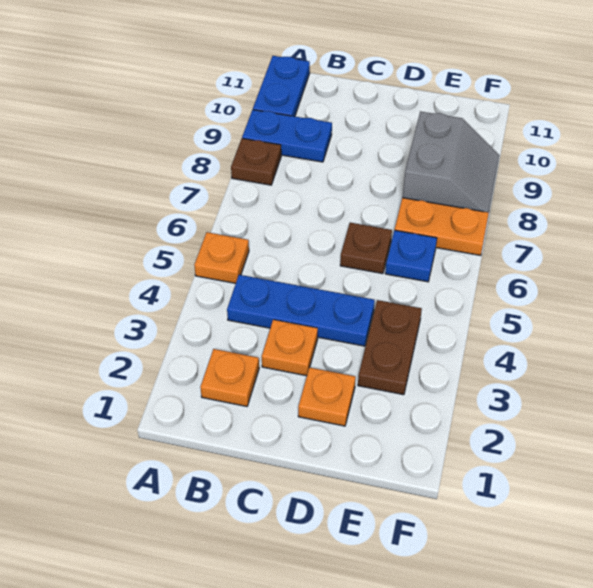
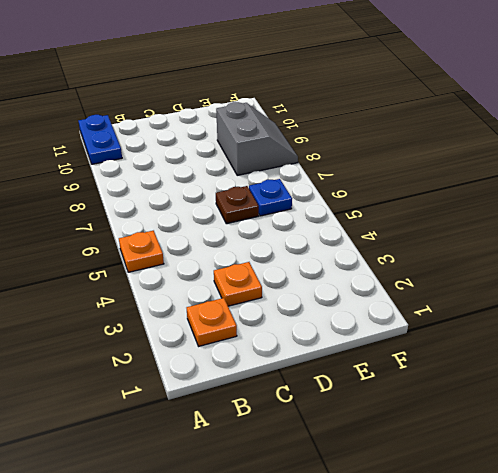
none -> brown plate A8 level 1
none -> blue plate A9:B9 level 1
none -> blue plate B4:D4 level 1

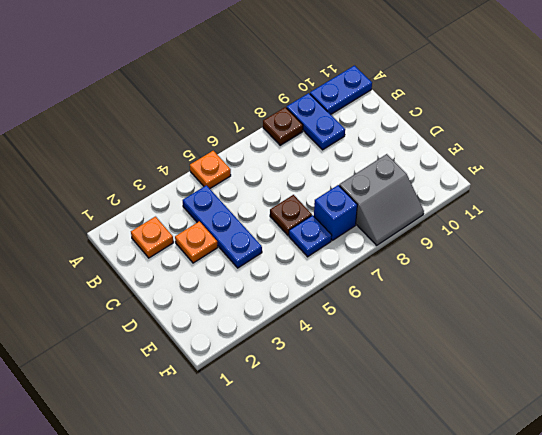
blue brick E7 level 1 -> orange plate E7:F7 level 1
none -> orange plate D2 level 1
none -> brown plate E3:E4 level 1

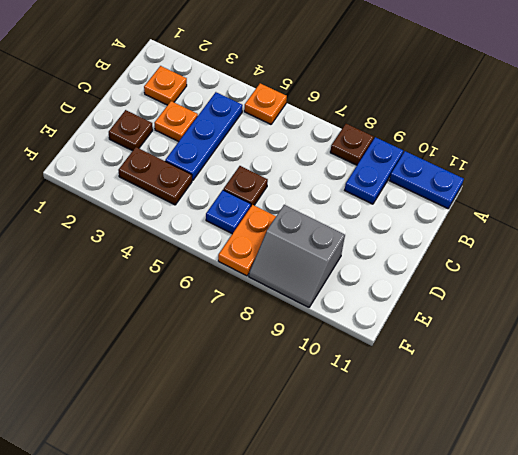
brown plate D2 level 1 -> orange plate D2 level 1

